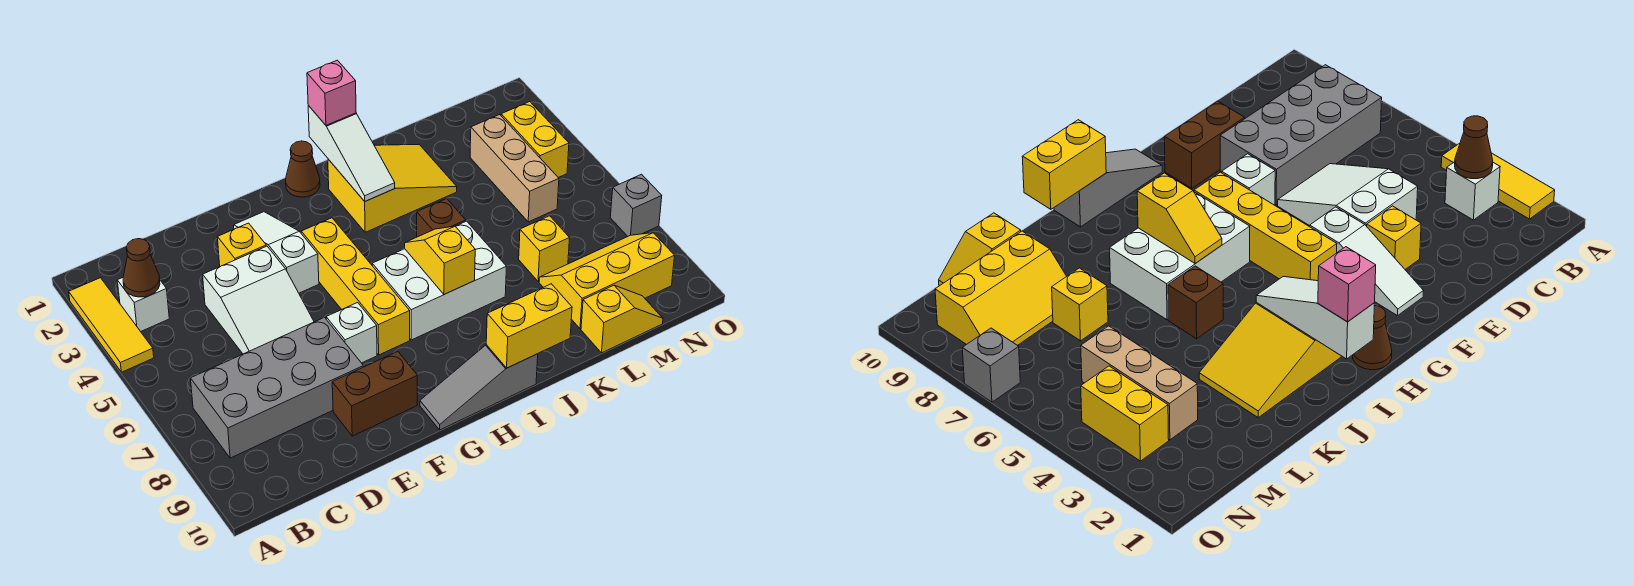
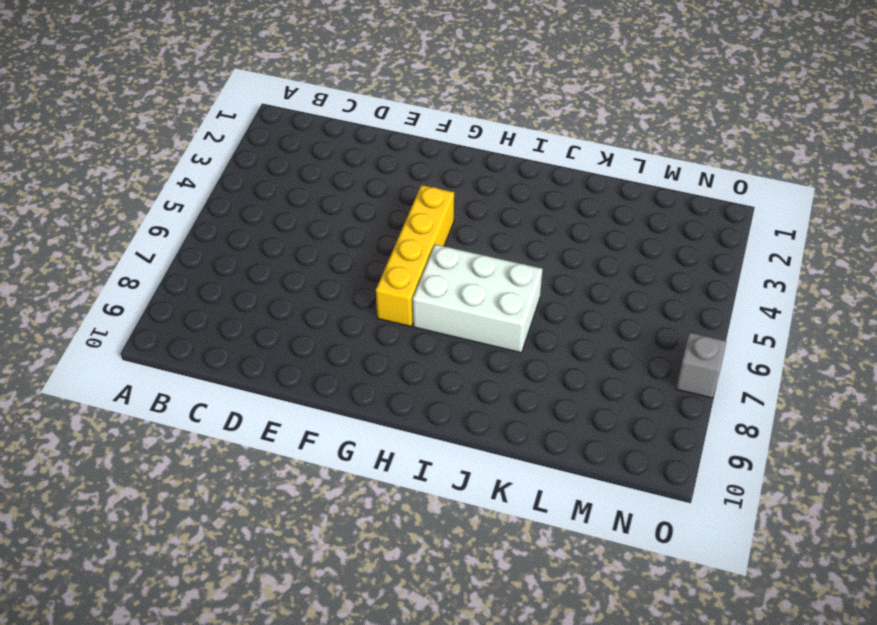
none -> yellow tile A2:A4 level 1
none -> white brick B3 level 1
none -> grey brick B7:E8 level 1

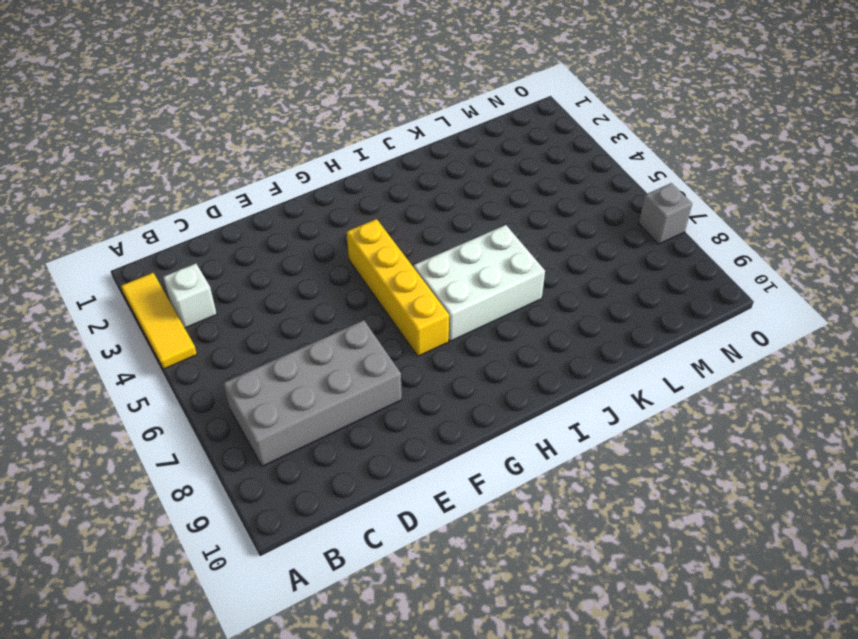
none -> white slope D4:E6 level 1 top 4
none -> yellow brick E3 level 1
none -> brown brick E9:F9 level 1

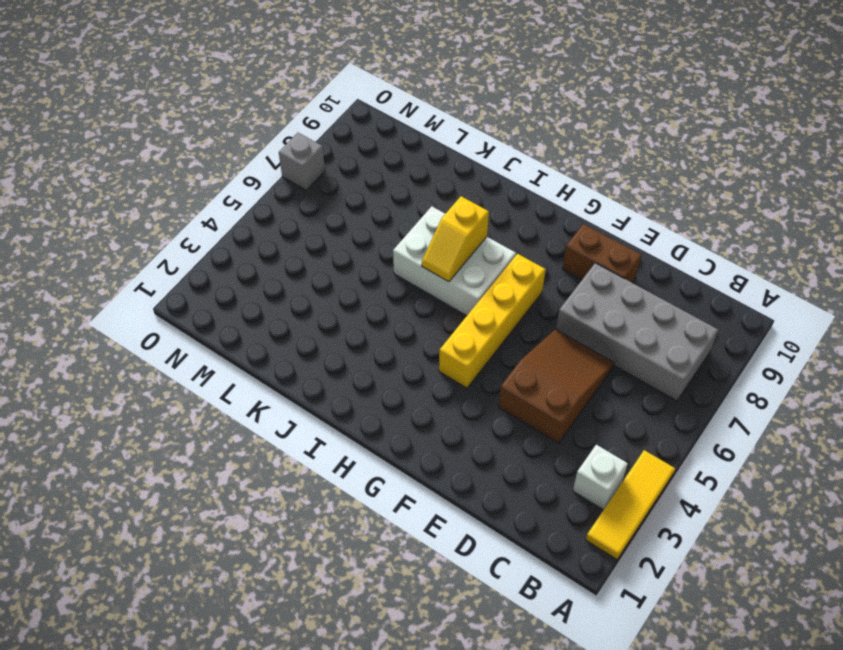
brown slope D4:E6 level 1 top 4 -> white slope D4:E6 level 1 top 4
none -> yellow brick E3 level 1
none -> white slope F2:F4 level 1 top 4
none -> white brick F7 level 1

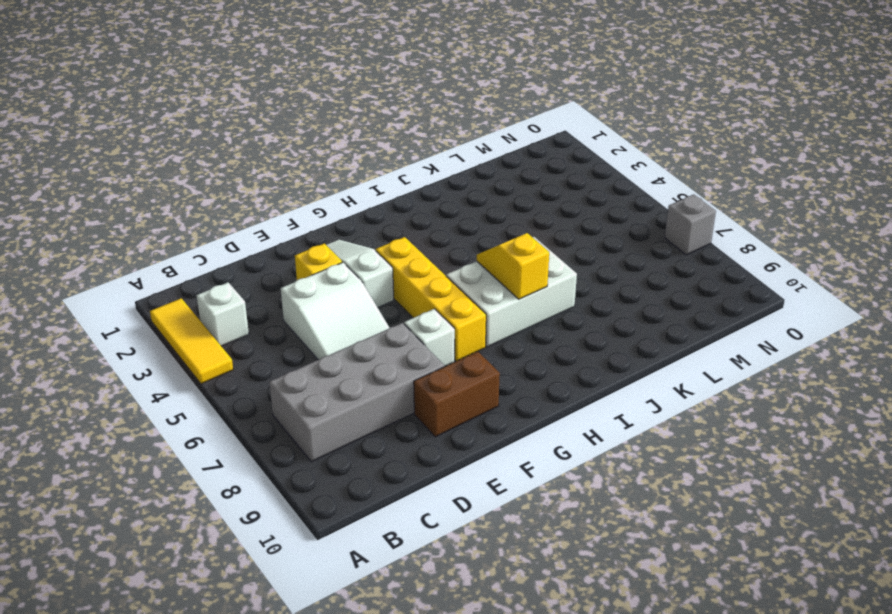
none -> grey slope G10:I10 level 1 top I
none -> brown cone H1 level 1
none -> yellow slope I2:K3 level 1 top I

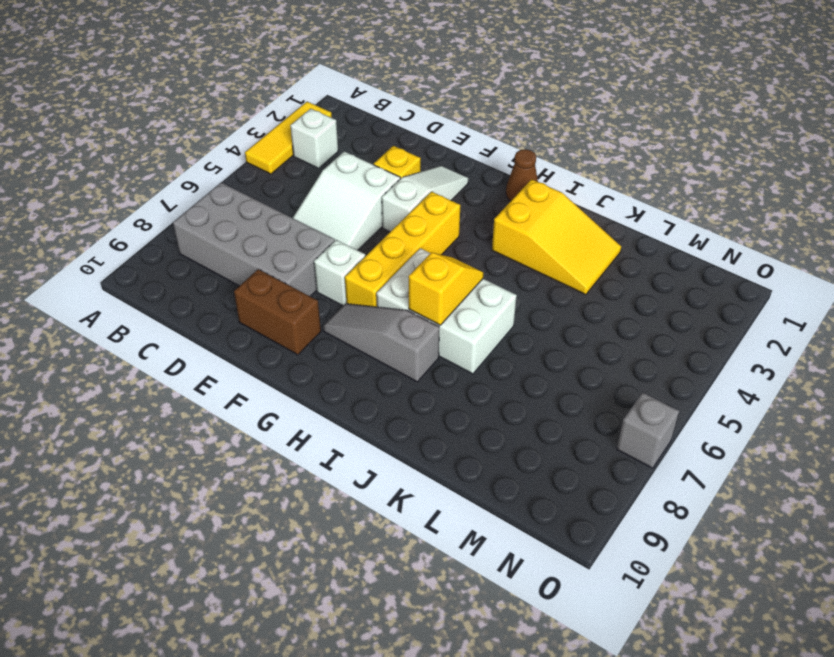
grey slope G8:I8 level 1 top I -> grey slope G10:I10 level 1 top I
none -> brown brick J5 level 1
none -> yellow brick L7 level 1
none -> yellow slope L8:N9 level 1 top 9

